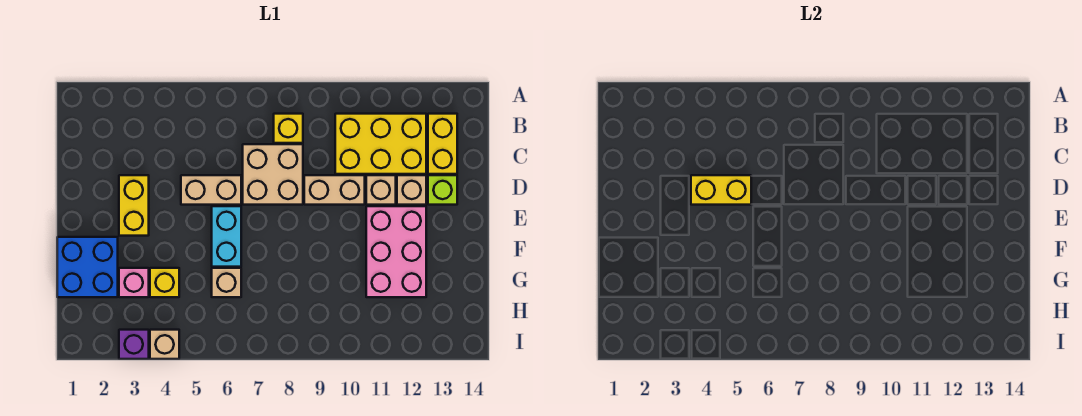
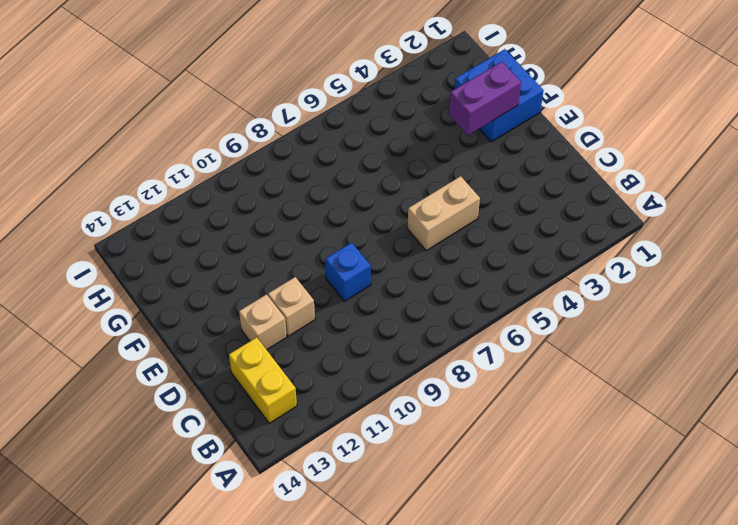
blue brick D9 level 1 -> tan brick D9:D10 level 1
purple brick F2:F3 level 2 -> none
none -> yellow brick B8 level 1
none -> yellow brick B10:C12 level 1
none -> tan brick C7:D8 level 1

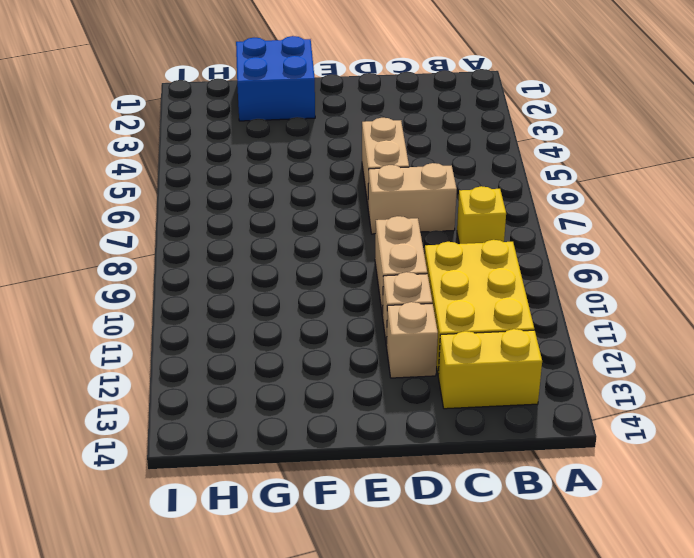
tan brick C7:D7 level 1 -> tan brick C7:D8 level 1
none -> yellow brick D3:E3 level 1
none -> lime brick D13 level 1
none -> cyan brick E6:F6 level 1

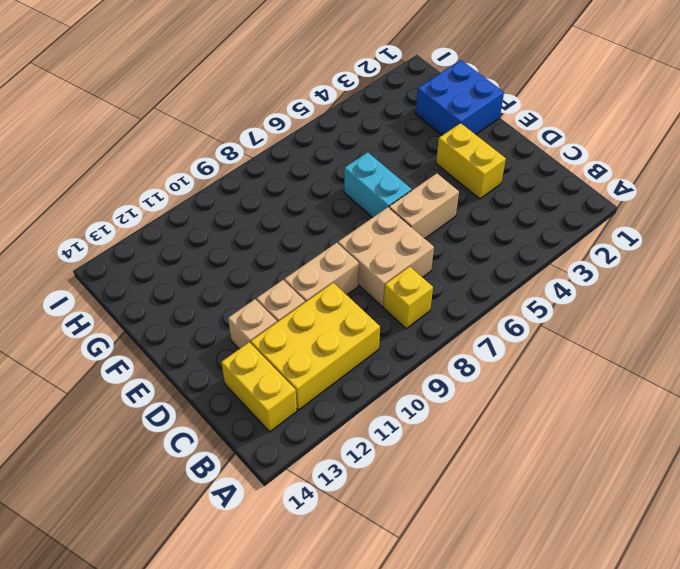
none -> lime brick D13 level 1
none -> pink brick E11:G12 level 1
none -> pink brick G3 level 1

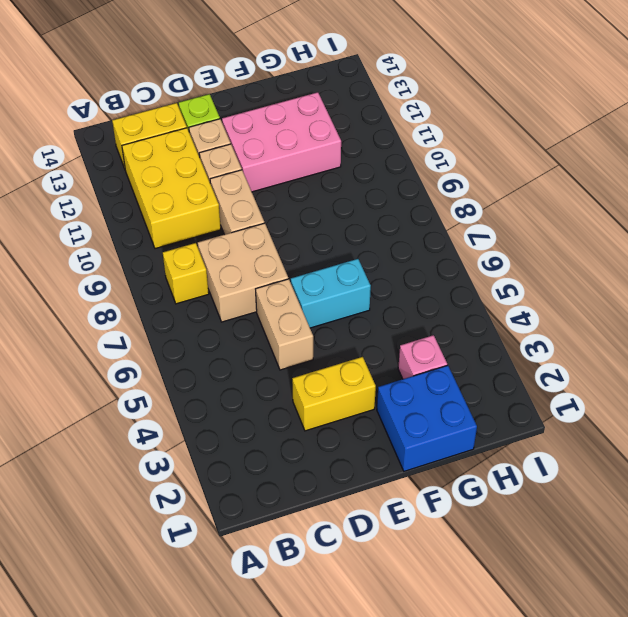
none -> yellow brick G4 level 1
none -> tan brick G6 level 1
none -> purple brick I3 level 1

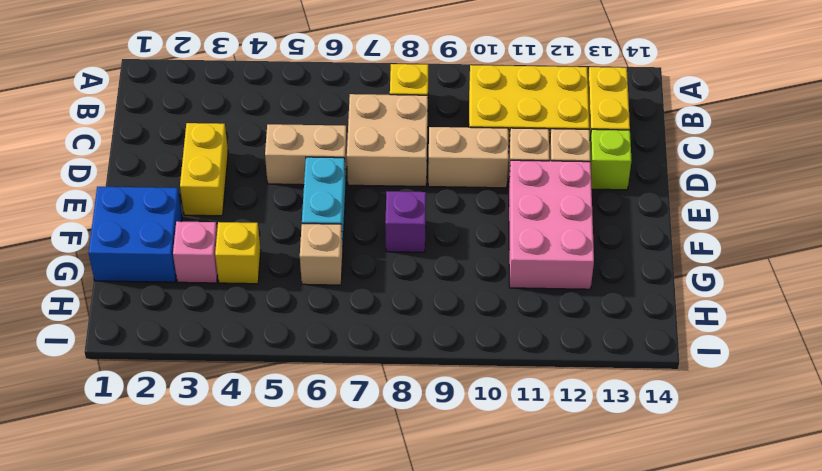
purple brick F8 level 1 -> purple brick I3 level 1
none -> tan brick I4 level 1
none -> yellow brick D4:D5 level 2

